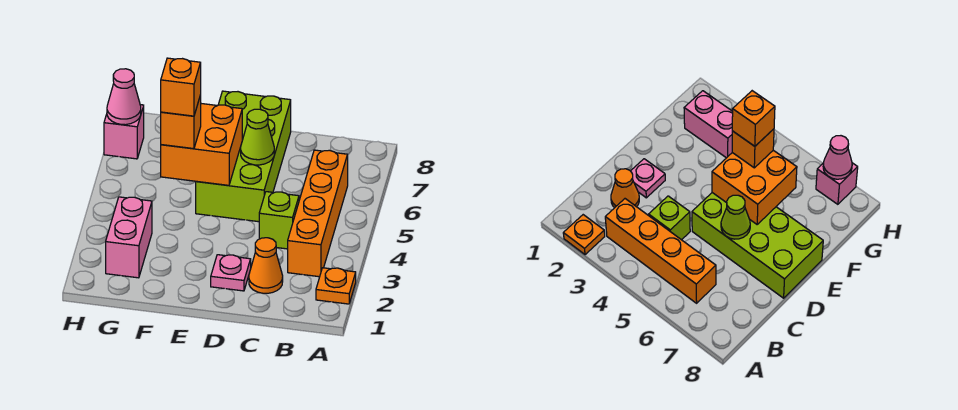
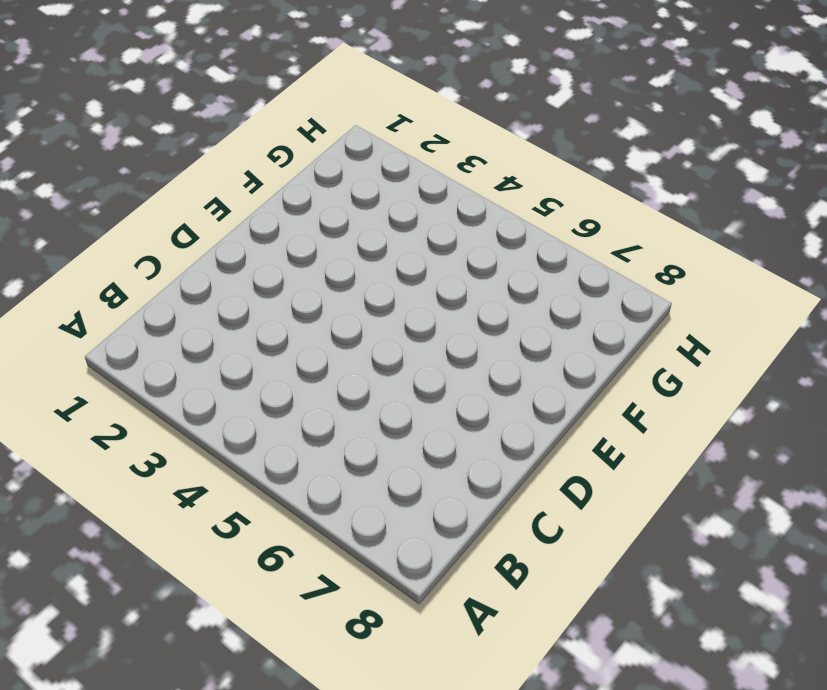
none -> orange plate A2 level 1
none -> orange brick B3:B6 level 1
none -> orange cone C2 level 1

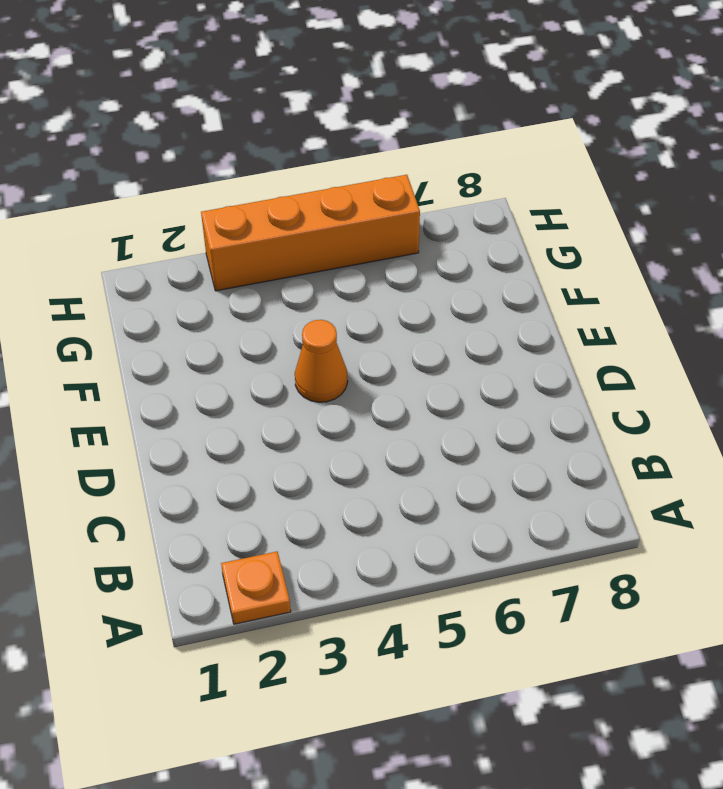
orange cone E4 level 1 -> orange cone C2 level 1
orange brick H3:H6 level 1 -> orange brick B3:B6 level 1
none -> lime brick C4 level 1
none -> pink plate D2 level 1
none -> lime brick D5:E8 level 1

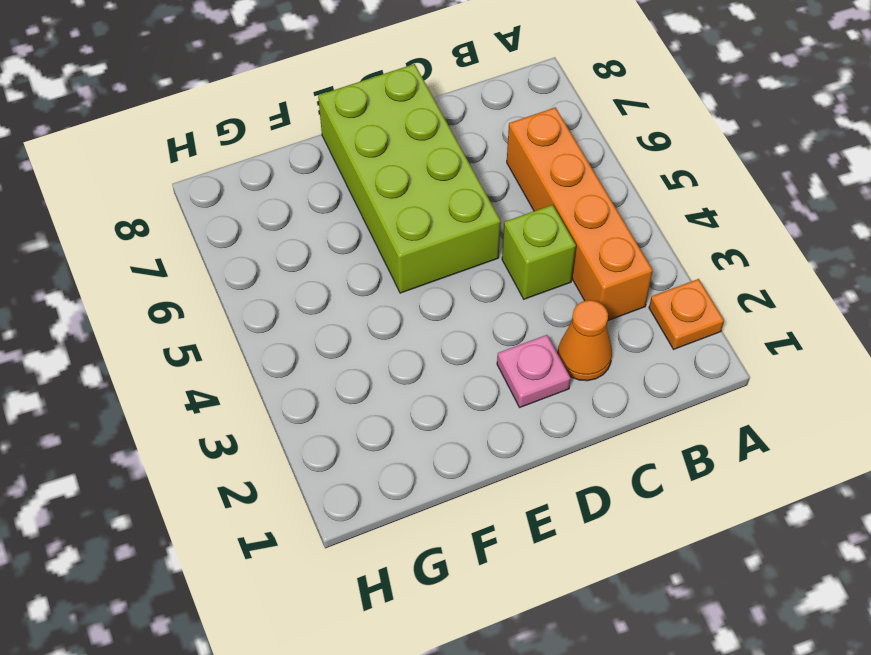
none -> pink brick G2:G3 level 1
none -> pink brick H7 level 1
none -> lime cone D6 level 2

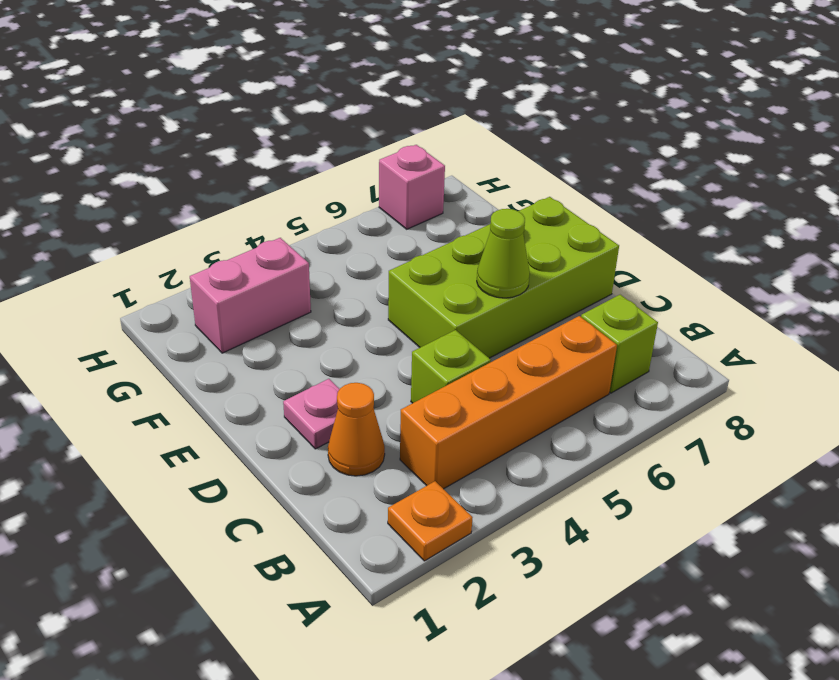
lime brick B7 level 1 -> none
none -> orange brick E5:F6 level 2
none -> pink cone H7 level 2
none -> orange brick F5 level 3

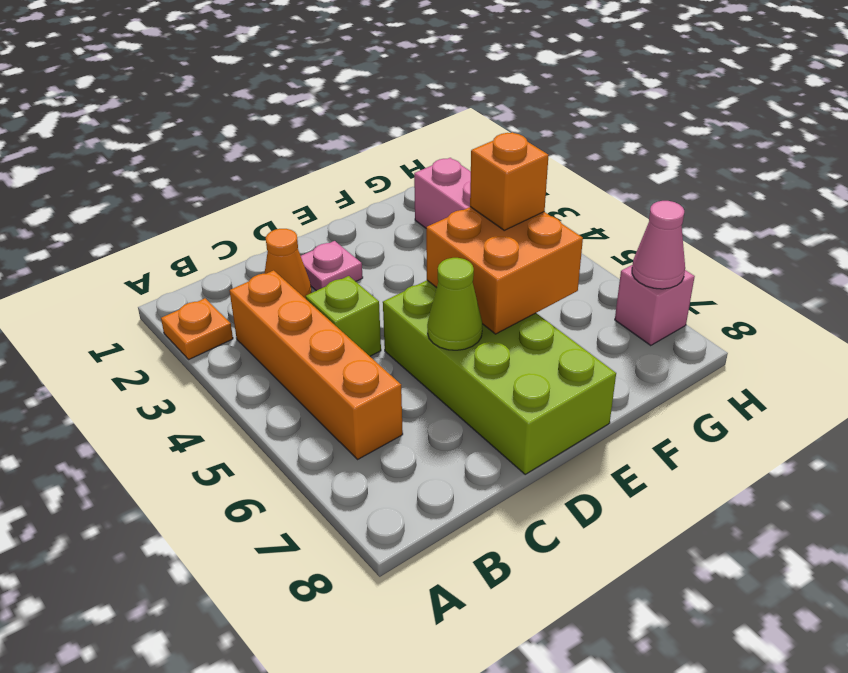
none -> orange brick F5 level 4

